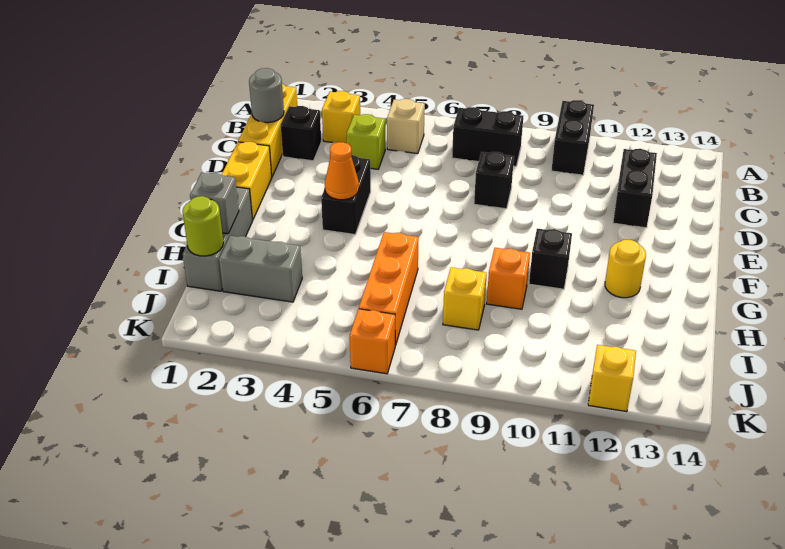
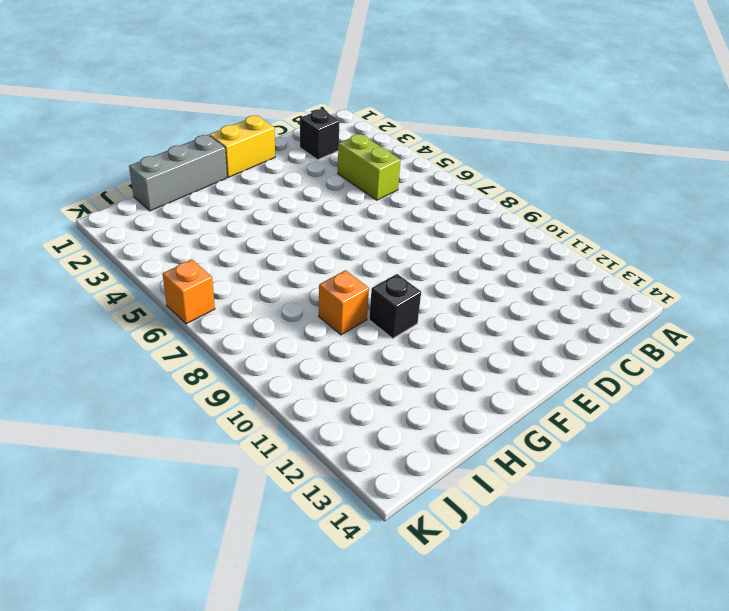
lime brick C4:C5 level 1 -> lime brick C4 level 1
none -> black brick A10:B10 level 1
none -> yellow brick B1:D1 level 1
none -> yellow brick B3 level 1

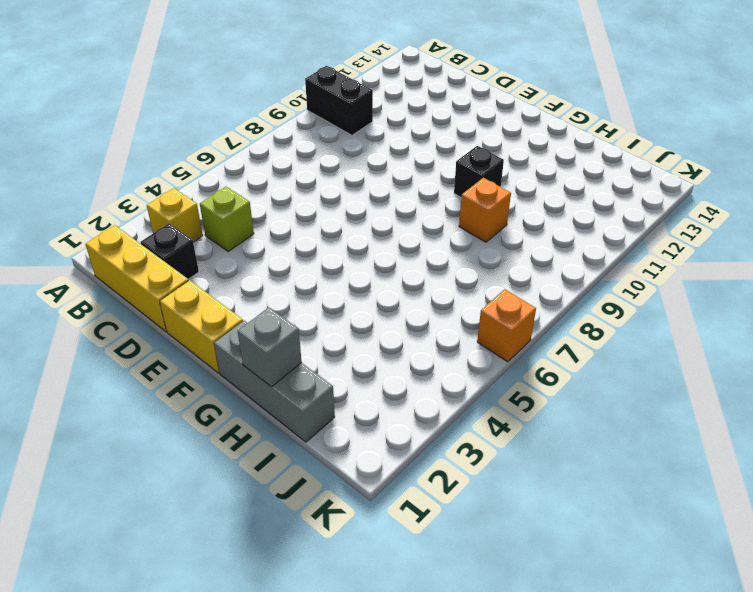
none -> tan brick B5 level 1
none -> black brick B7:B8 level 1
none -> black brick C12:D12 level 1

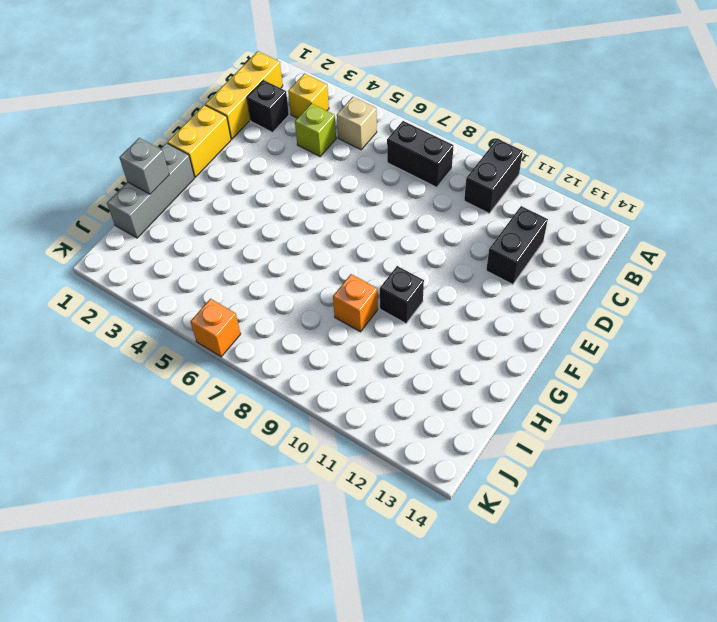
none -> black brick D8 level 1
none -> black brick E4:F4 level 1
none -> yellow round brick G12 level 1

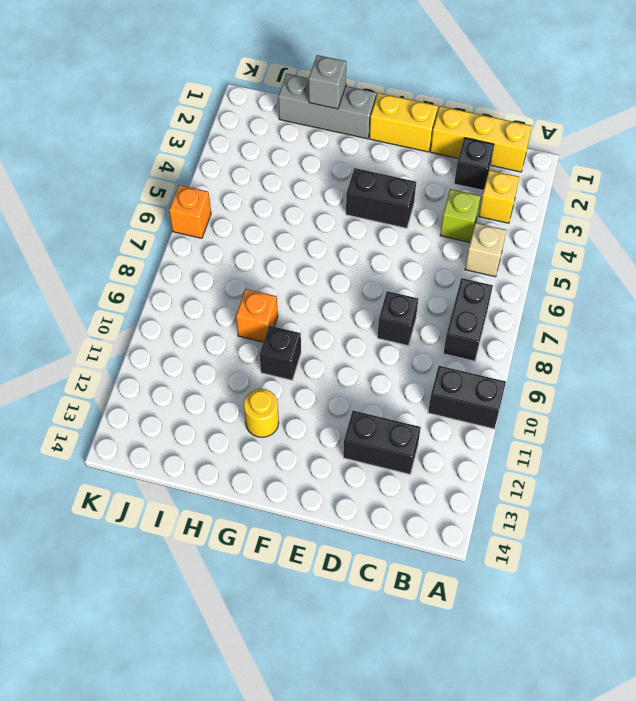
none -> orange brick H6:J6 level 1
none -> grey brick I2:I3 level 1
none -> yellow brick I8 level 1

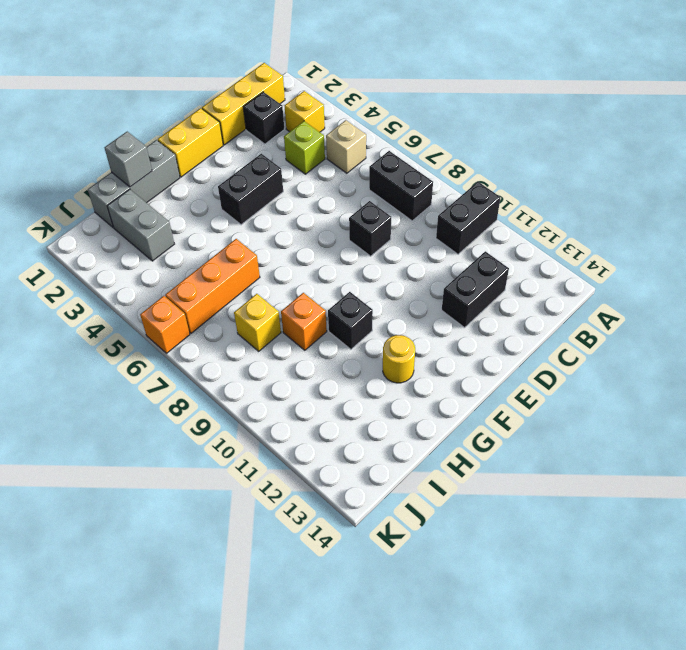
none -> yellow brick K12 level 1
none -> grey round brick C1 level 2
none -> orange cone F4 level 2

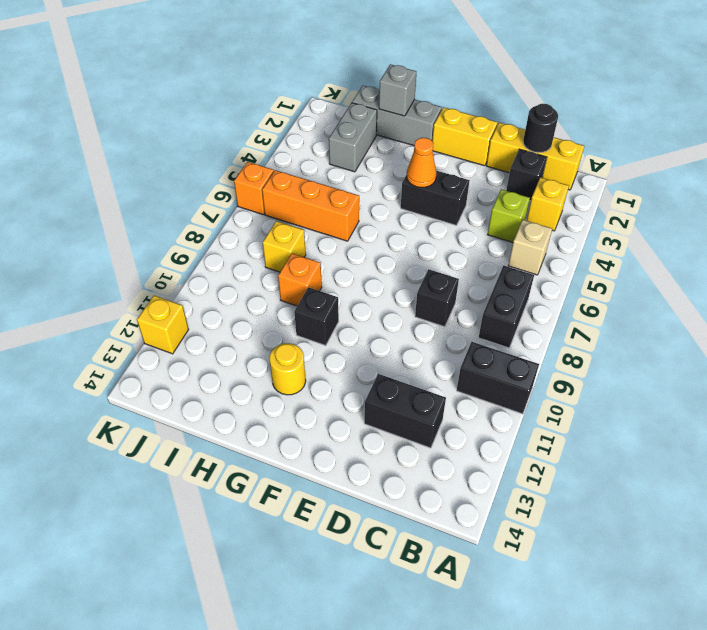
black round brick C1 level 2 -> grey round brick C1 level 2
none -> lime round brick I1 level 2

